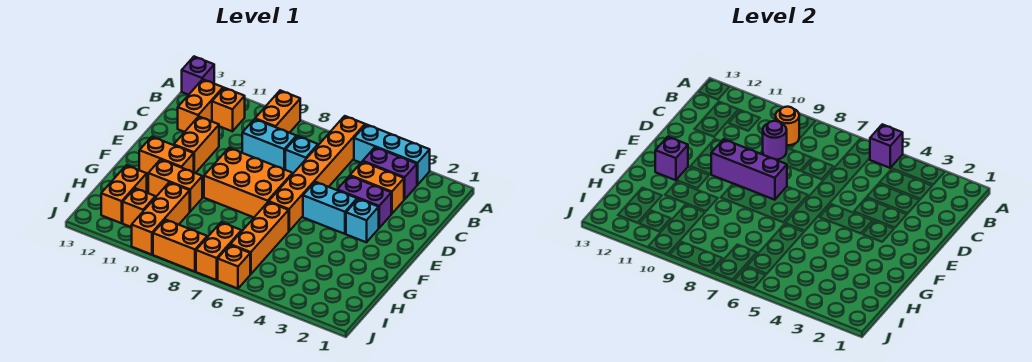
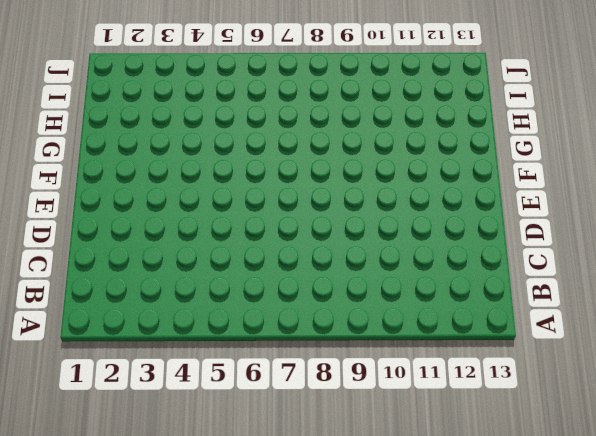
none -> cyan brick A3:A5 level 1
none -> orange brick A6:F6 level 1
none -> orange brick A9:B9 level 1

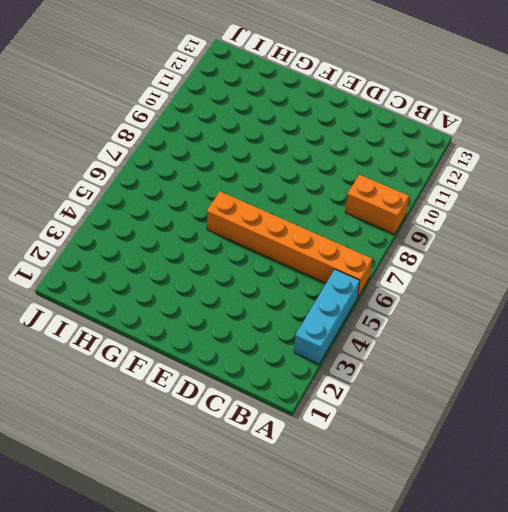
none -> purple brick A13 level 1
none -> purple brick B3:B4 level 1
none -> orange brick B11 level 1

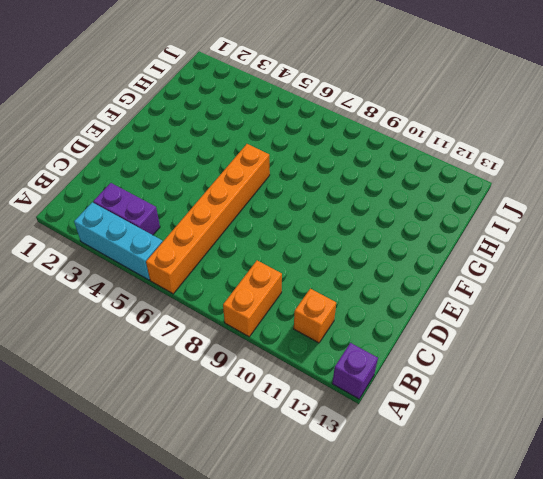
none -> orange brick B12:C12 level 1
none -> orange brick C3:C4 level 1
none -> cyan brick C7 level 1

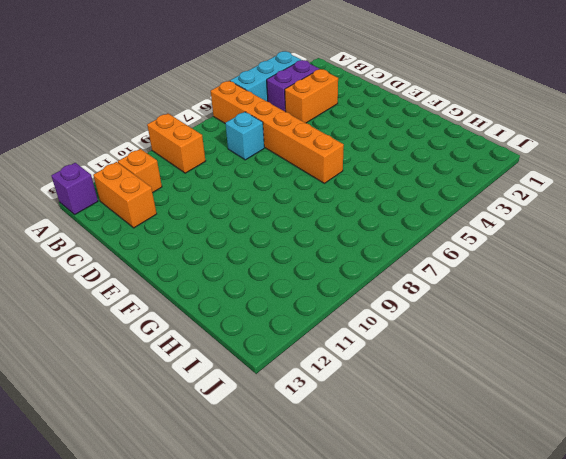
none -> cyan brick C8:C9 level 1
none -> purple brick D3:D4 level 1
none -> orange brick D11:E11 level 1

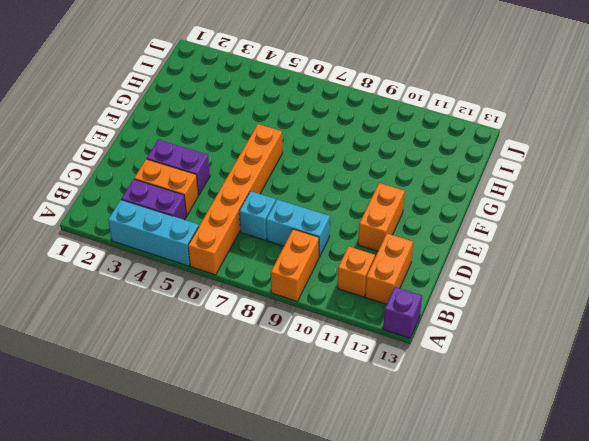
none -> cyan brick E3 level 1
none -> cyan brick E4:E5 level 1
none -> orange brick E7:F9 level 1

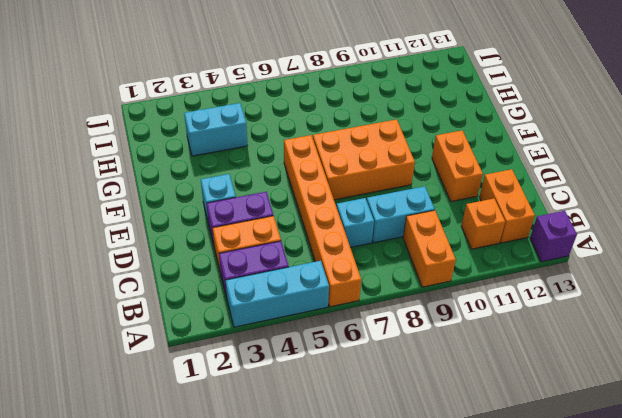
cyan brick H3:H4 level 1 -> cyan brick E4:E5 level 1
none -> orange brick F11:F12 level 1
none -> orange brick G6:I6 level 1
none -> orange brick G10:G11 level 1

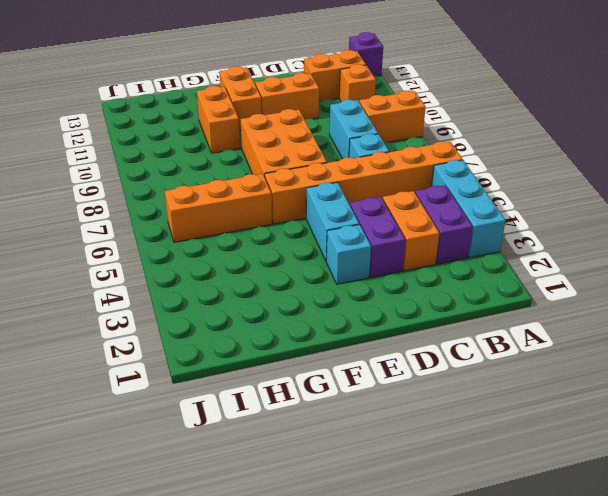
none -> orange brick H10:J10 level 1
none -> orange brick H12:I12 level 1
none -> orange brick I7:J7 level 1

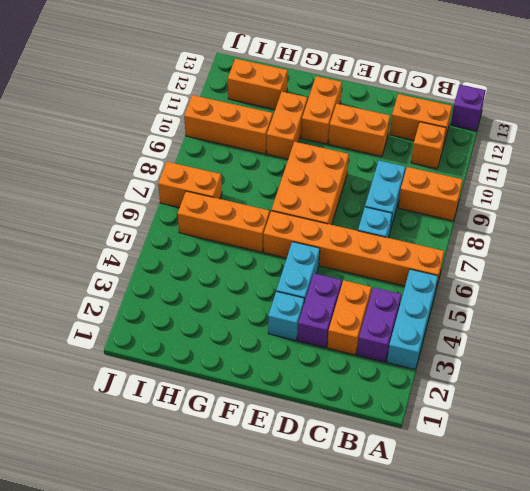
none -> orange brick I11 level 1
none -> orange brick J6 level 1
none -> orange brick J8:J9 level 1

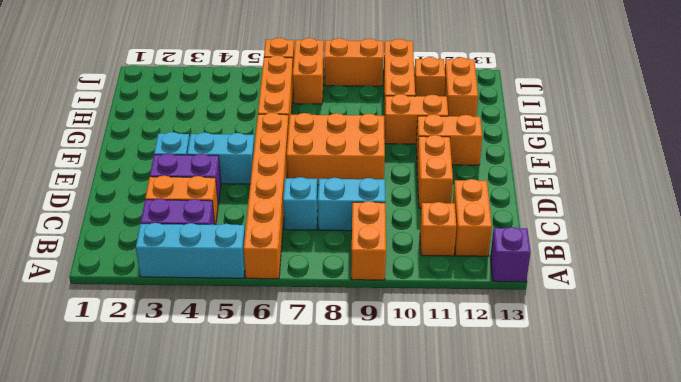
none -> purple brick A5 level 2
none -> orange round brick B9 level 2
none -> purple round brick C9 level 2

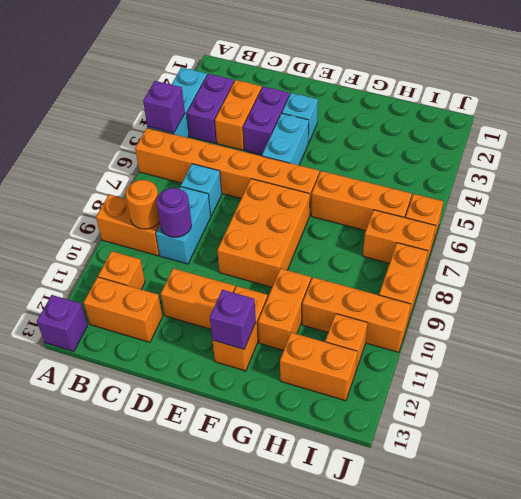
none -> purple brick E8:E10 level 2

